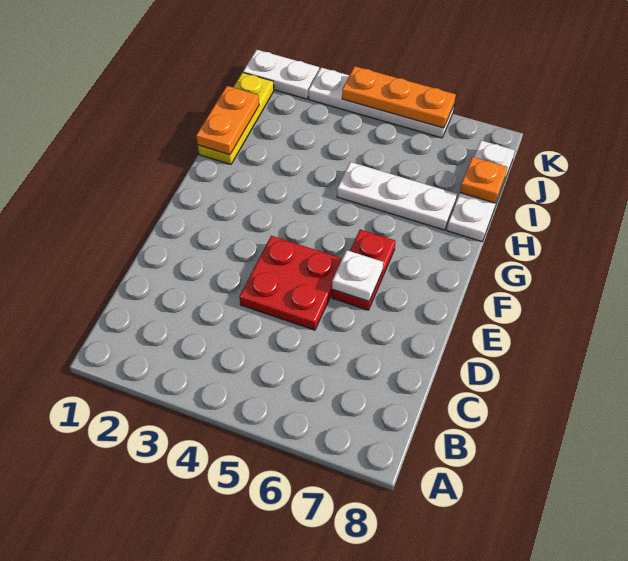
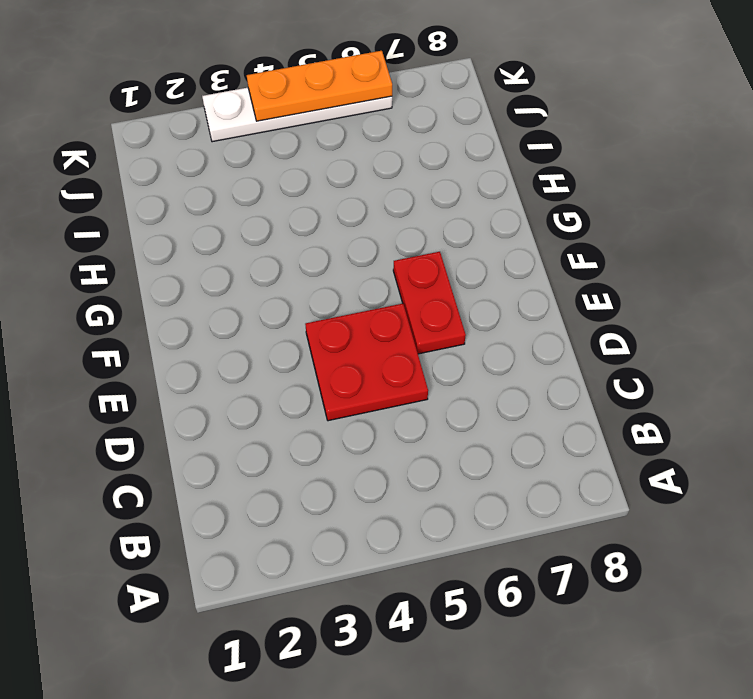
none -> yellow plate H1:J1 level 1
none -> white plate H5:H7 level 1

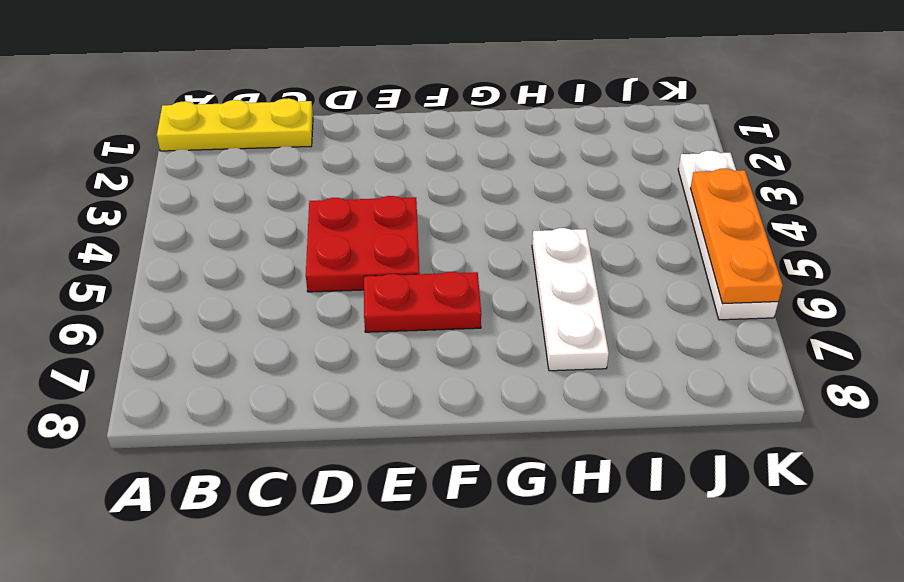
yellow plate A1:C1 level 1 -> yellow plate H1:J1 level 1
none -> white plate H8:J8 level 1
none -> white plate K1:K2 level 1

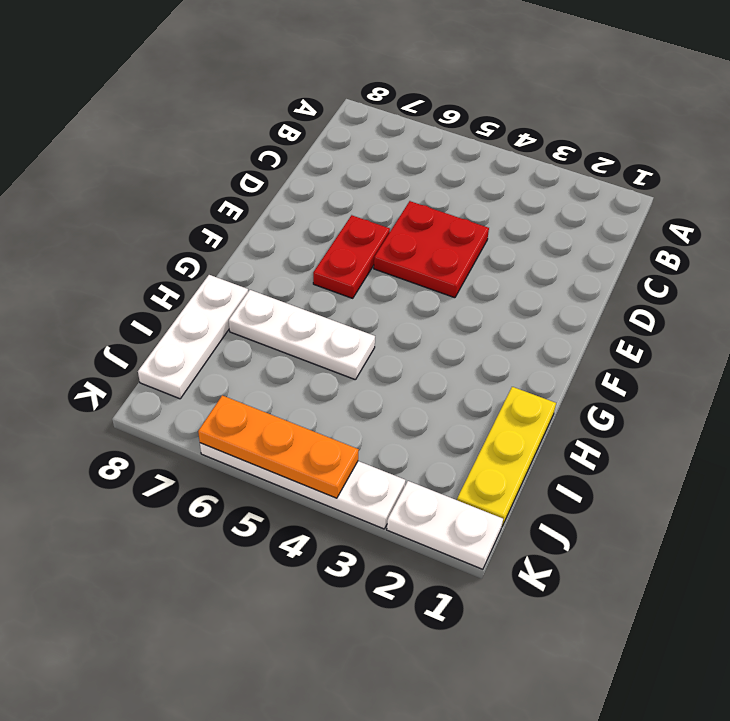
none -> white plate E6 level 2
none -> orange plate H1:I1 level 2

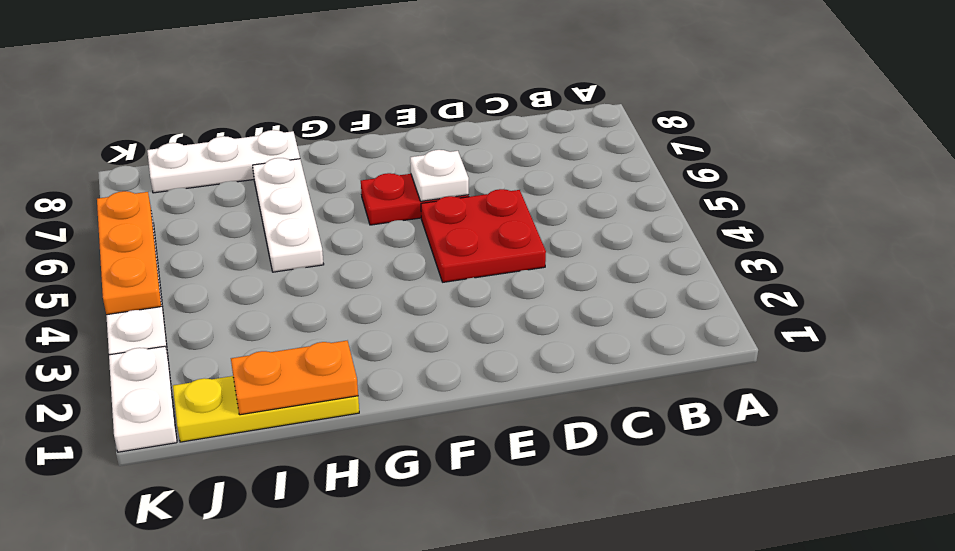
none -> orange plate I8 level 2

